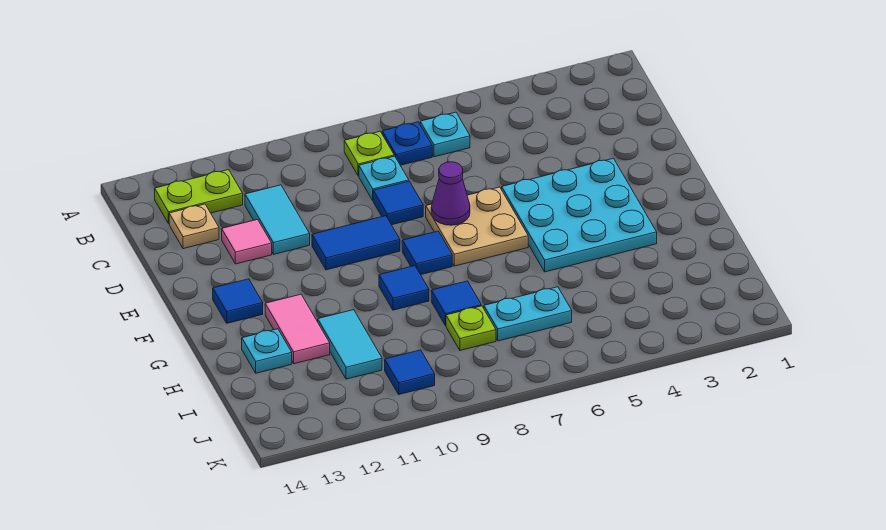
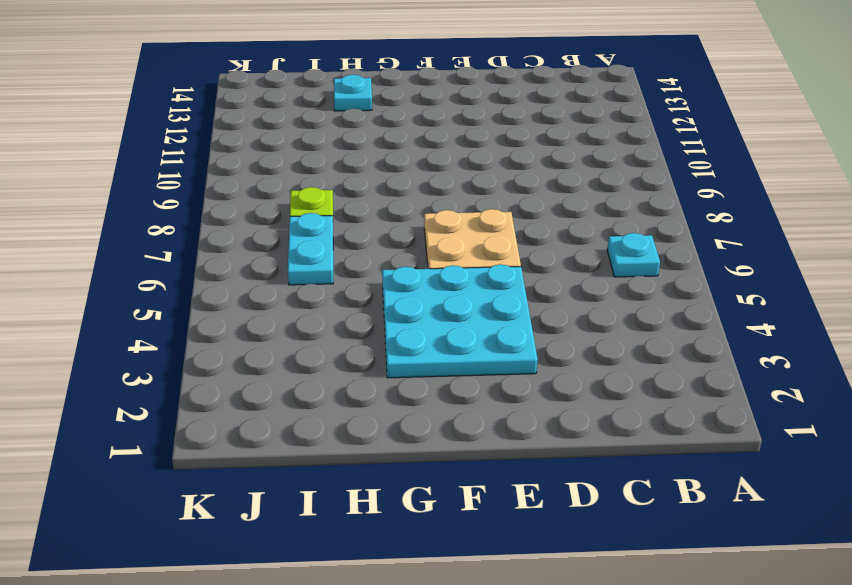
none -> blue plate B7 level 1
none -> lime plate B8 level 1
none -> lime plate B12:B13 level 1

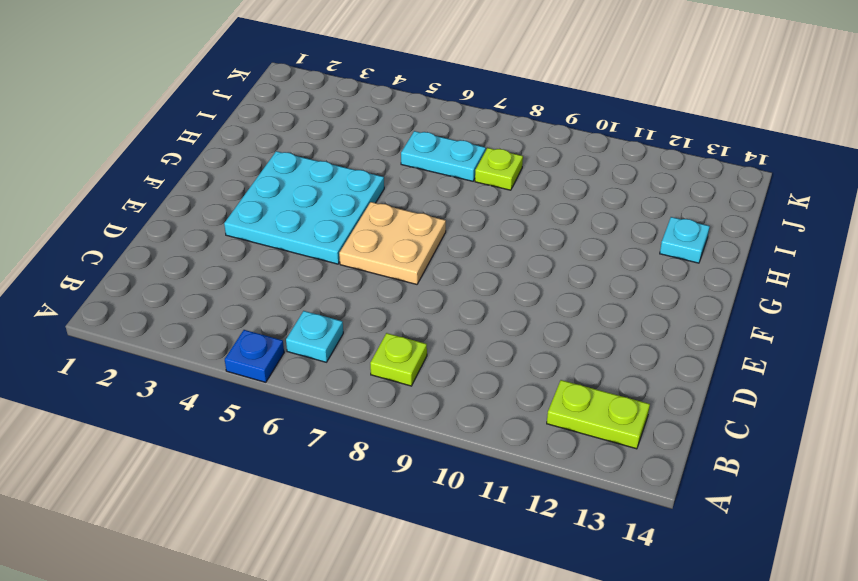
blue plate A5 level 1 -> blue plate B7 level 1
none -> cyan plate C8 level 1
none -> cyan tile C11:D11 level 1
none -> tan plate C13 level 1

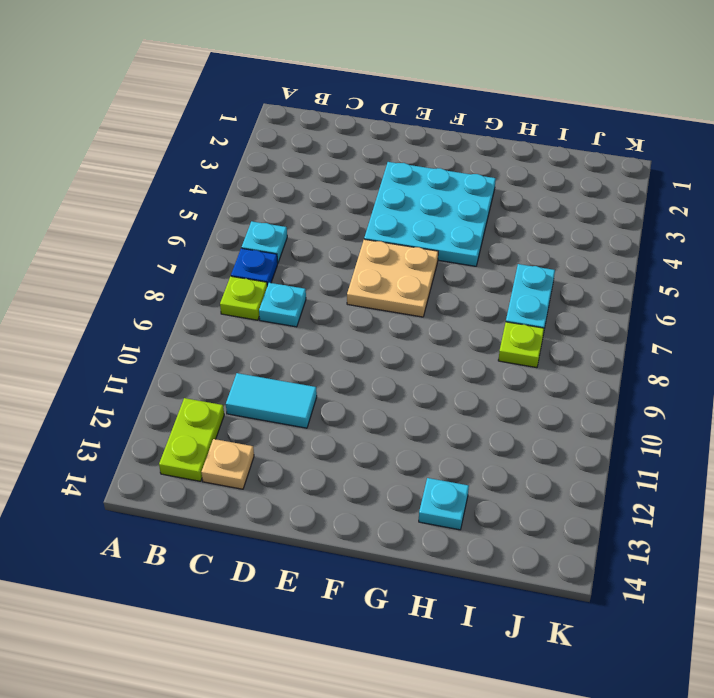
none -> blue tile D8 level 1
none -> pink tile D12 level 1
none -> blue tile E9:E10 level 1

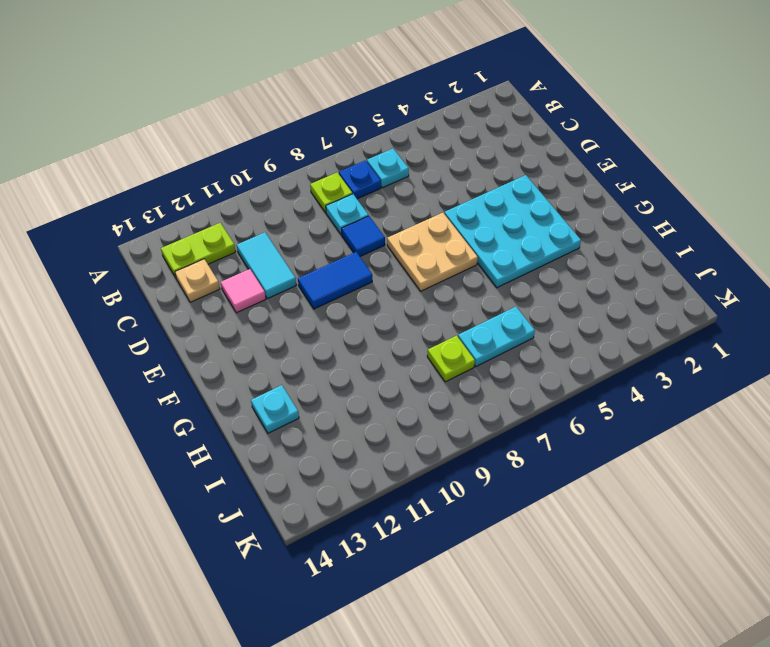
none -> blue tile F8 level 1
none -> blue tile F13 level 1
none -> blue tile G9 level 1

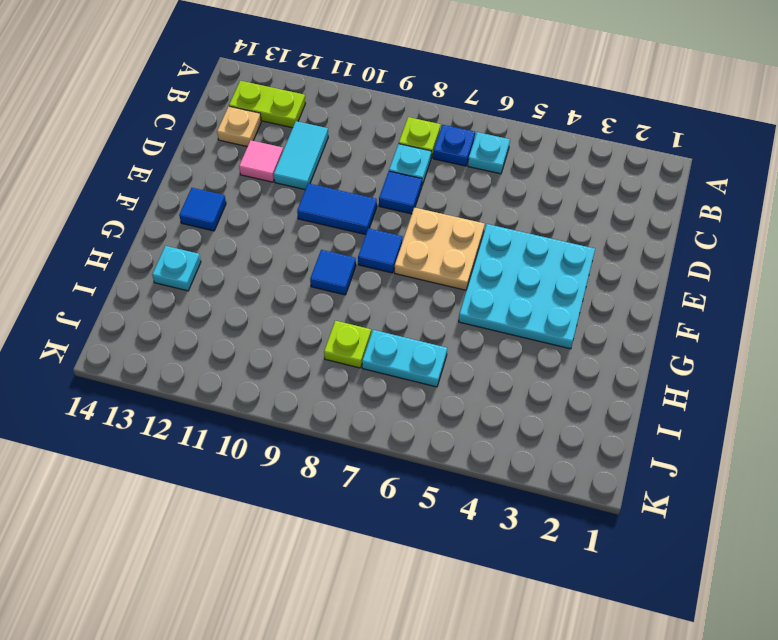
none -> pink tile G12:H12 level 1
none -> blue tile H8 level 1
none -> cyan tile H11:I11 level 1

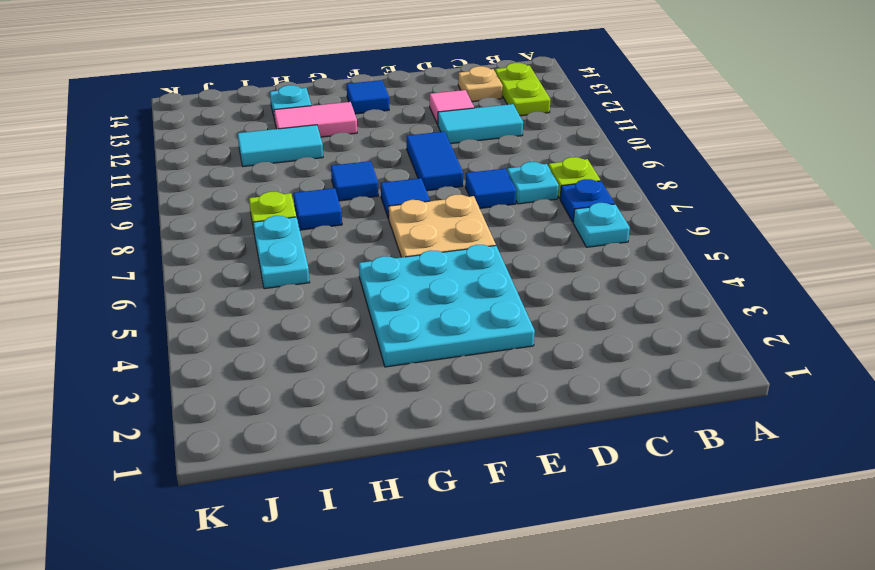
none -> blue tile J10 level 1
none -> purple cone E7 level 2

